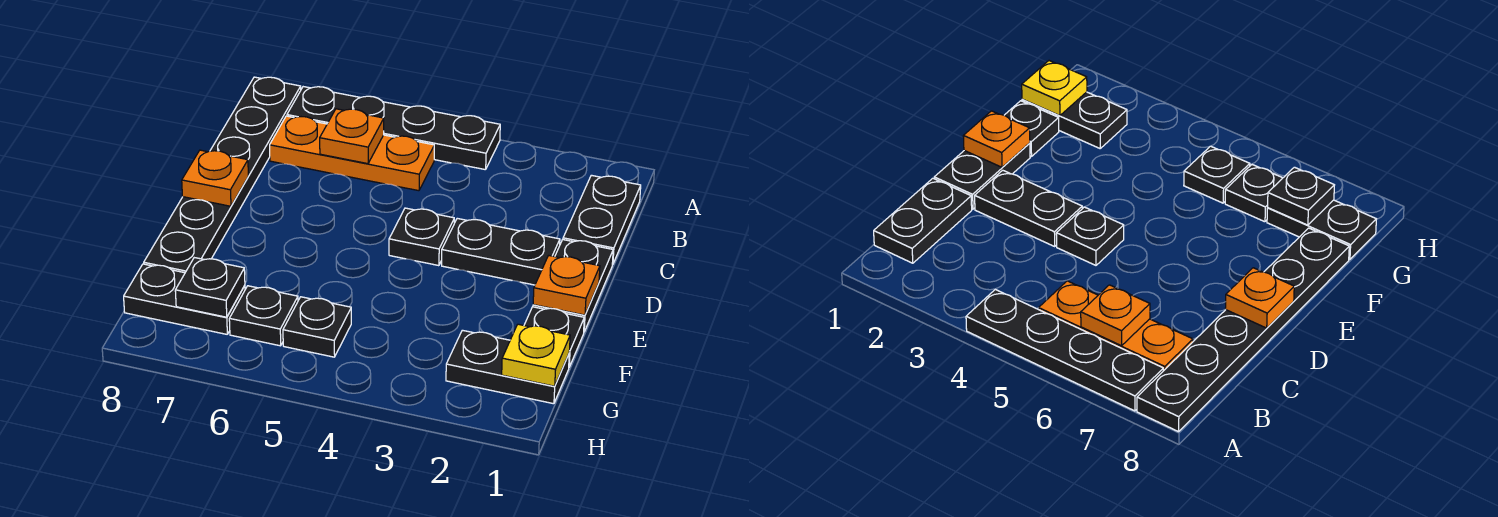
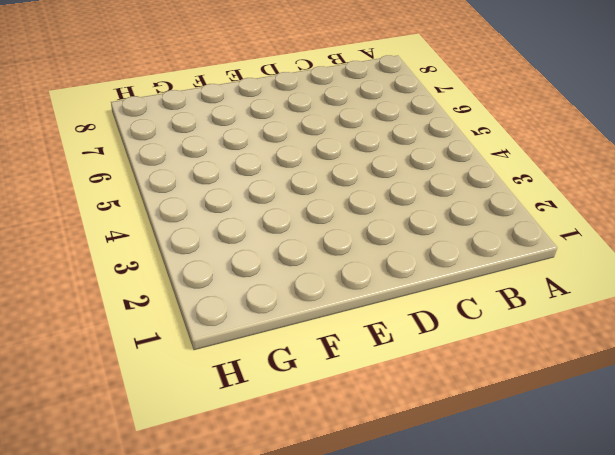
none -> black plate A4:A7 level 1
none -> black plate A8:F8 level 1
none -> black plate B1:C1 level 1

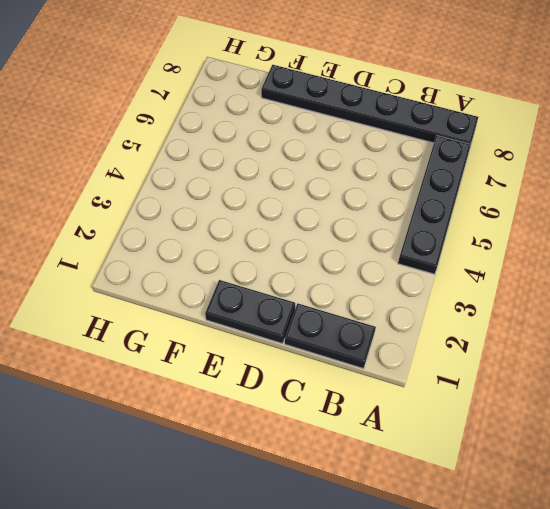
none -> orange plate B5:B7 level 1
none -> black plate D2:D3 level 1
none -> black plate D4 level 1

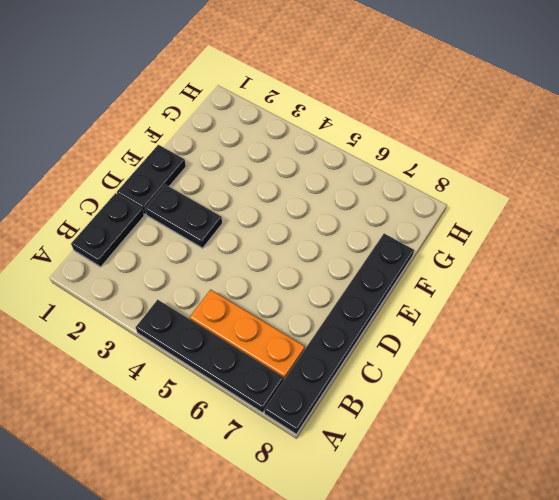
none -> black plate D4 level 1
none -> black plate F1 level 1
none -> black plate G1:G2 level 1

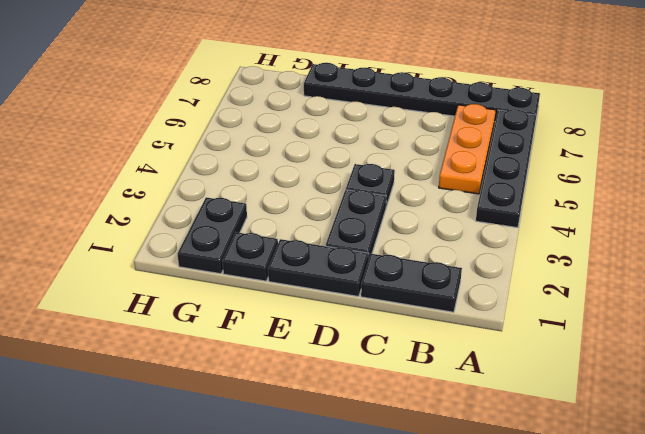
none -> black plate G5 level 1
none -> black plate G6 level 1
none -> black plate G7:G8 level 1

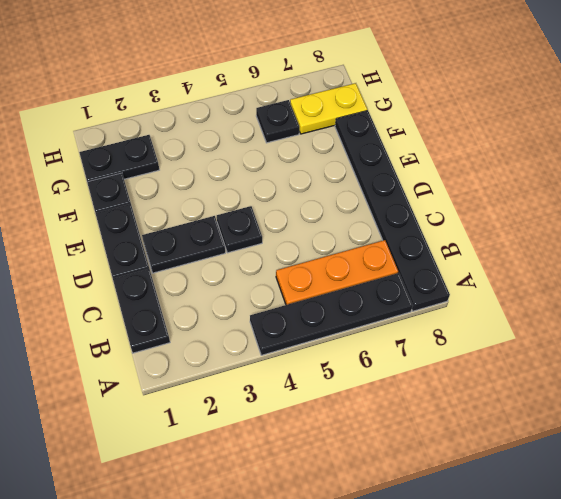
yellow plate G7:G8 level 1 -> black plate G7:G8 level 1
none -> black plate G5 level 1
none -> orange plate B6 level 2
none -> orange plate D8 level 2

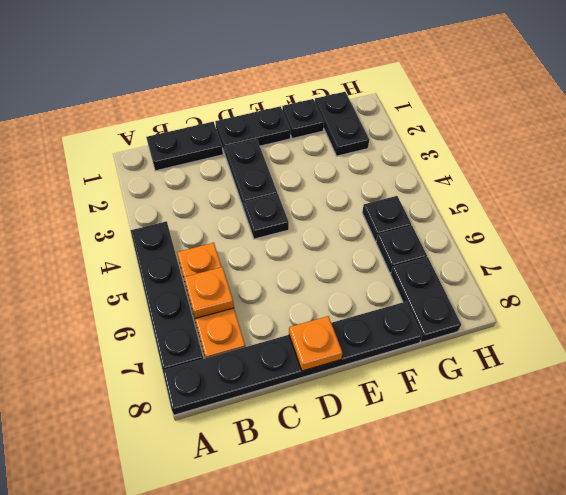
none -> orange plate E1 level 2
none -> yellow plate G1 level 2
none -> black plate G7 level 2

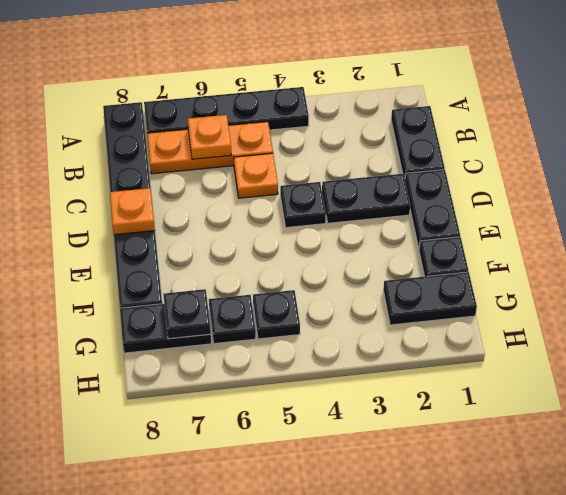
orange plate C5 level 1 -> orange plate E1 level 2
none -> yellow plate G1 level 2

